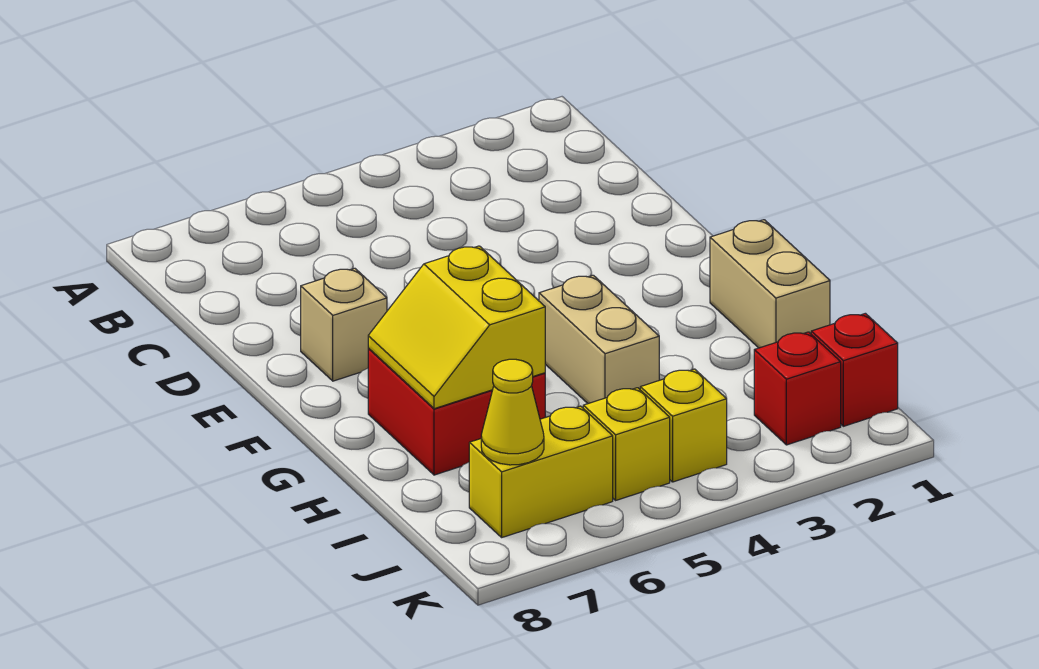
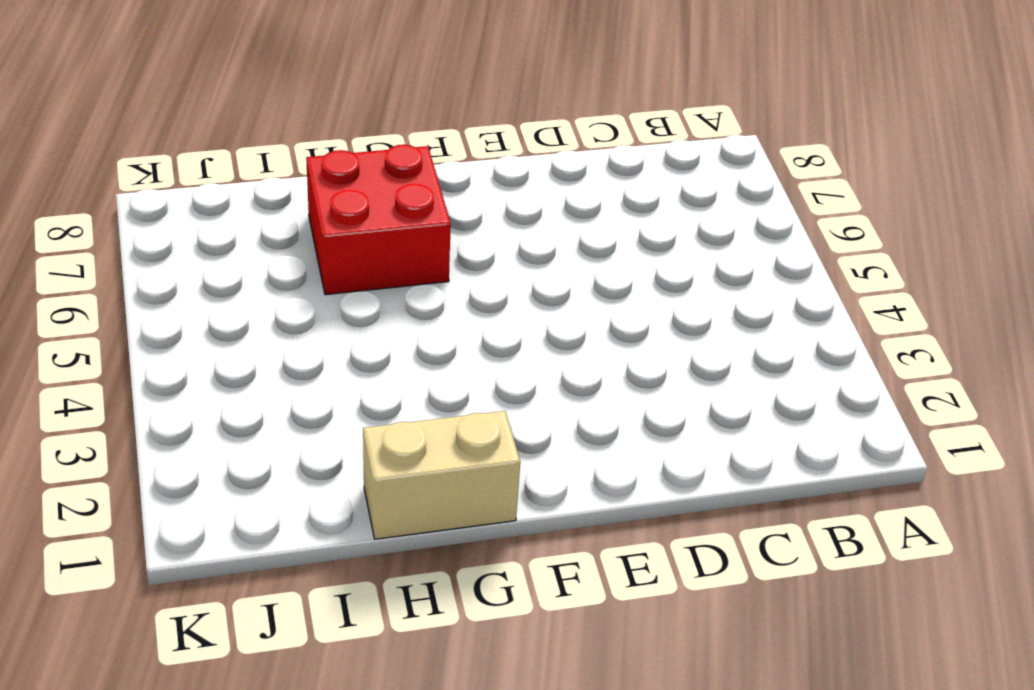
none -> tan brick E7 level 1
none -> tan brick G4:H4 level 1

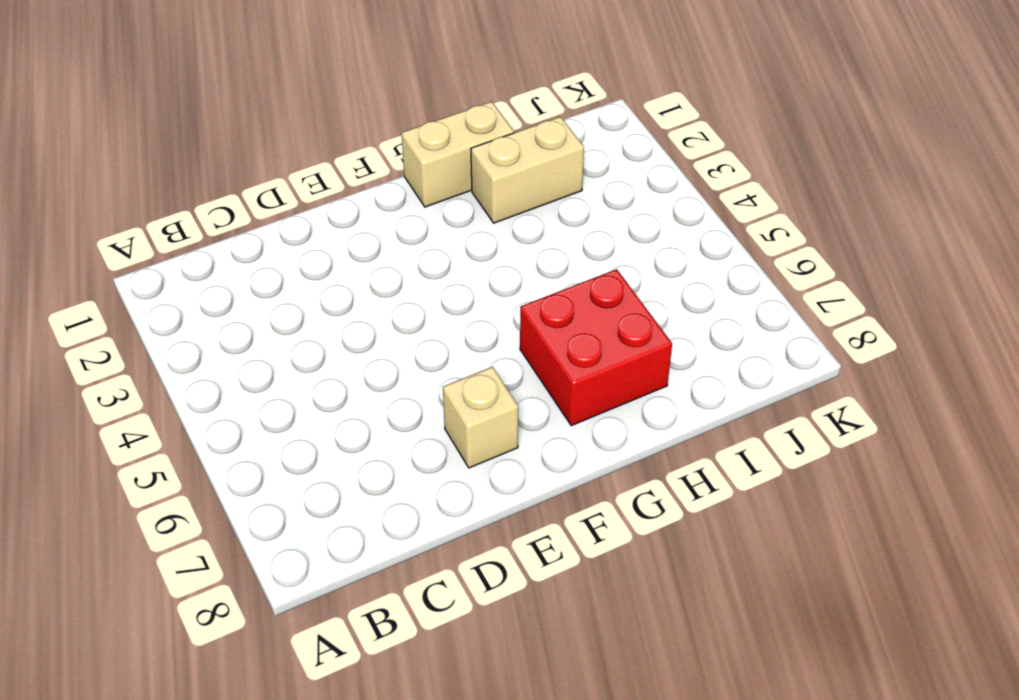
tan brick H2:I2 level 1 -> tan brick G4:H4 level 1
none -> red brick J1 level 1
none -> red brick J2 level 1

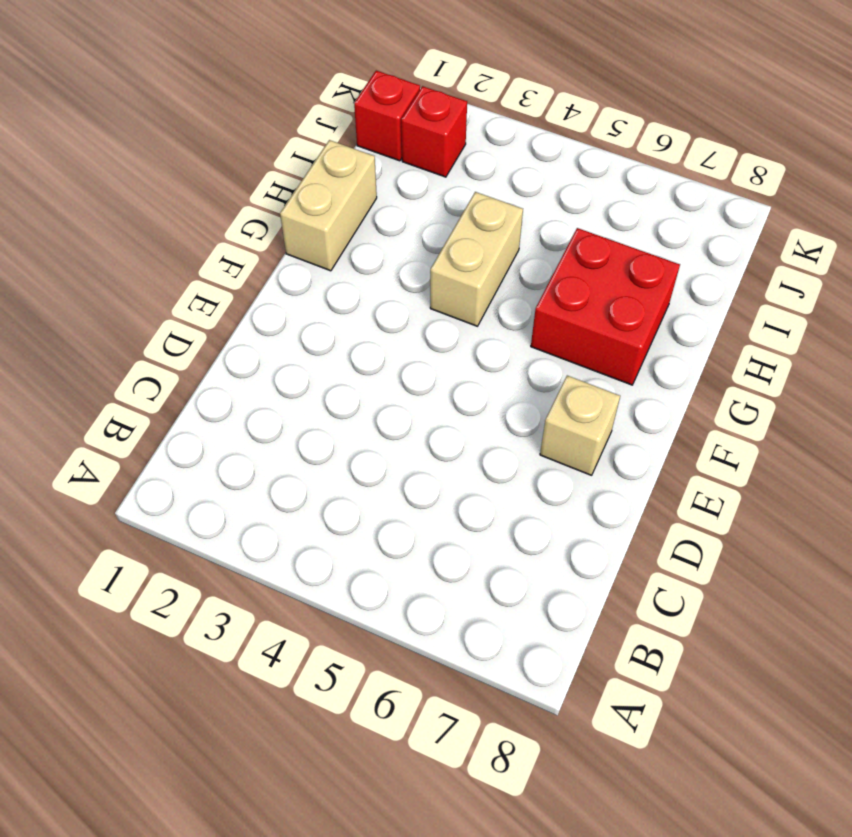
none -> yellow brick J4 level 1
none -> yellow brick J5 level 1

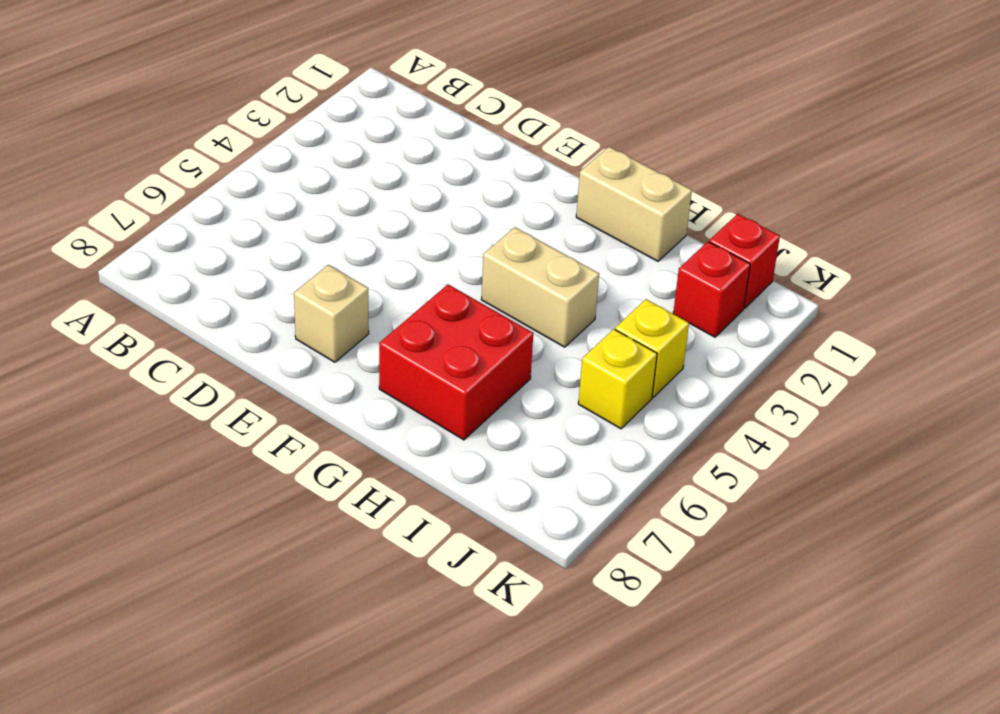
none -> yellow brick J6:J7 level 1
none -> yellow slope G6:H7 level 2 top 6

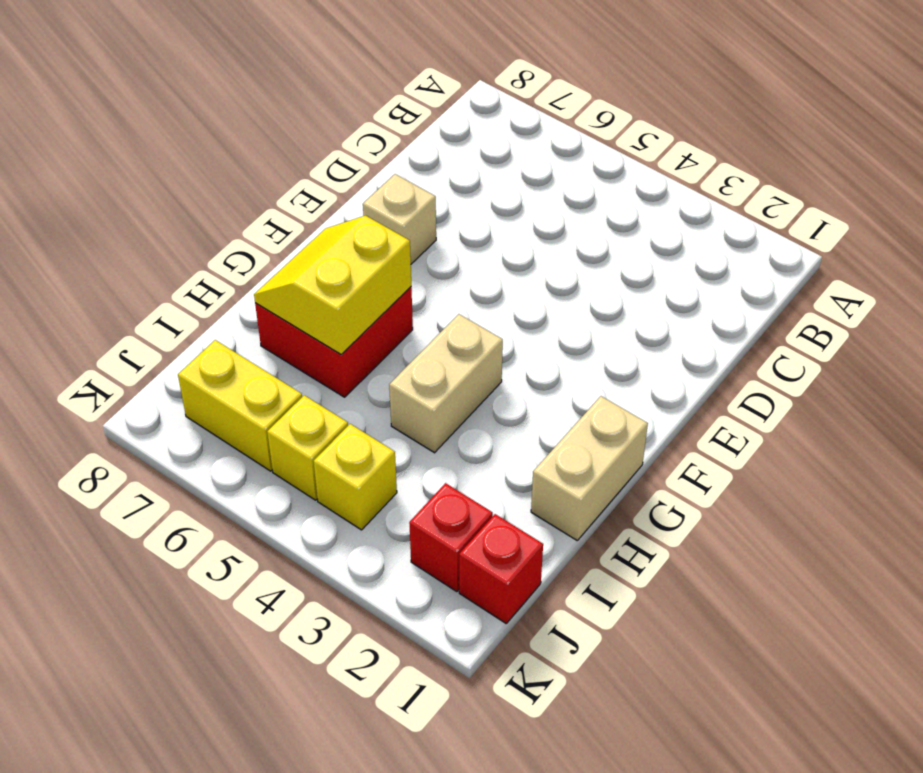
none -> yellow cone J7 level 2

